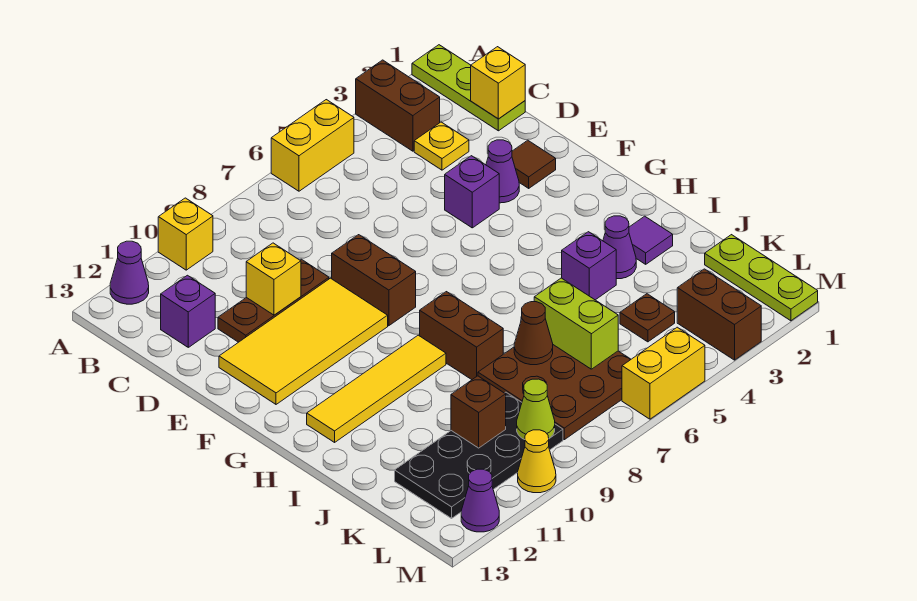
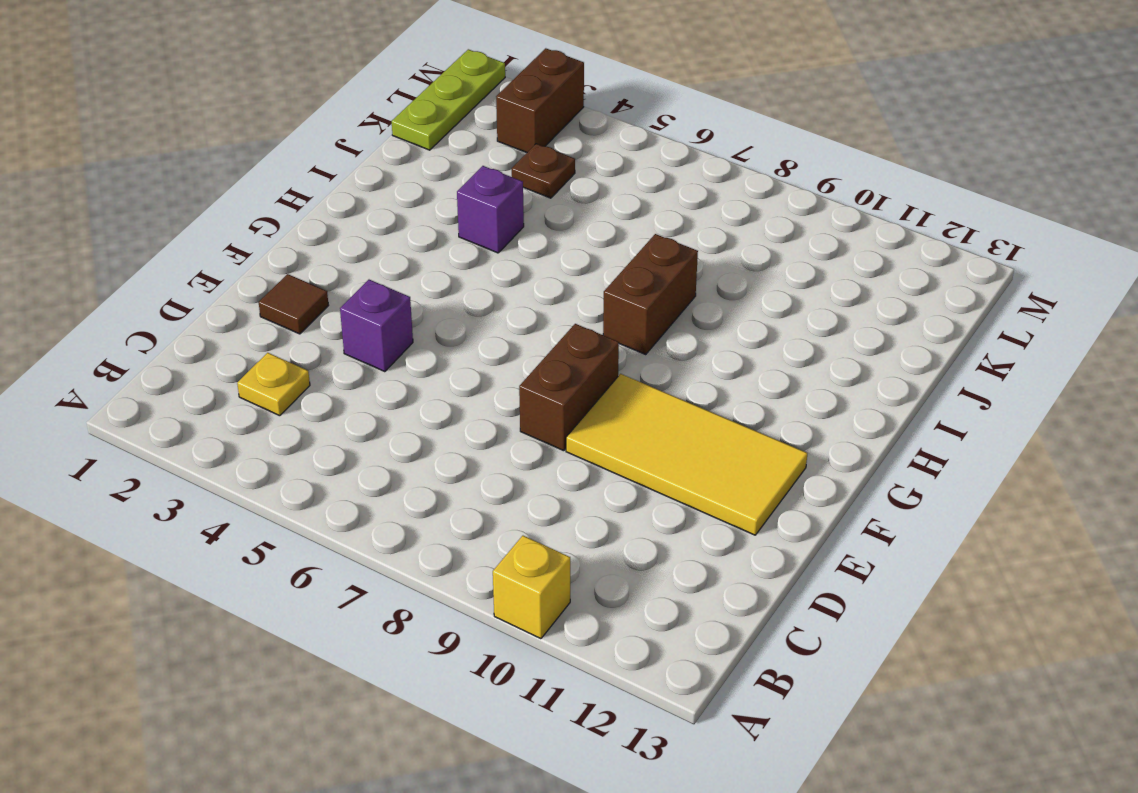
none -> lime plate A1:C1 level 1
none -> brown brick A3:B3 level 1
none -> yellow brick A5:A6 level 1
none -> purple cone A12 level 1

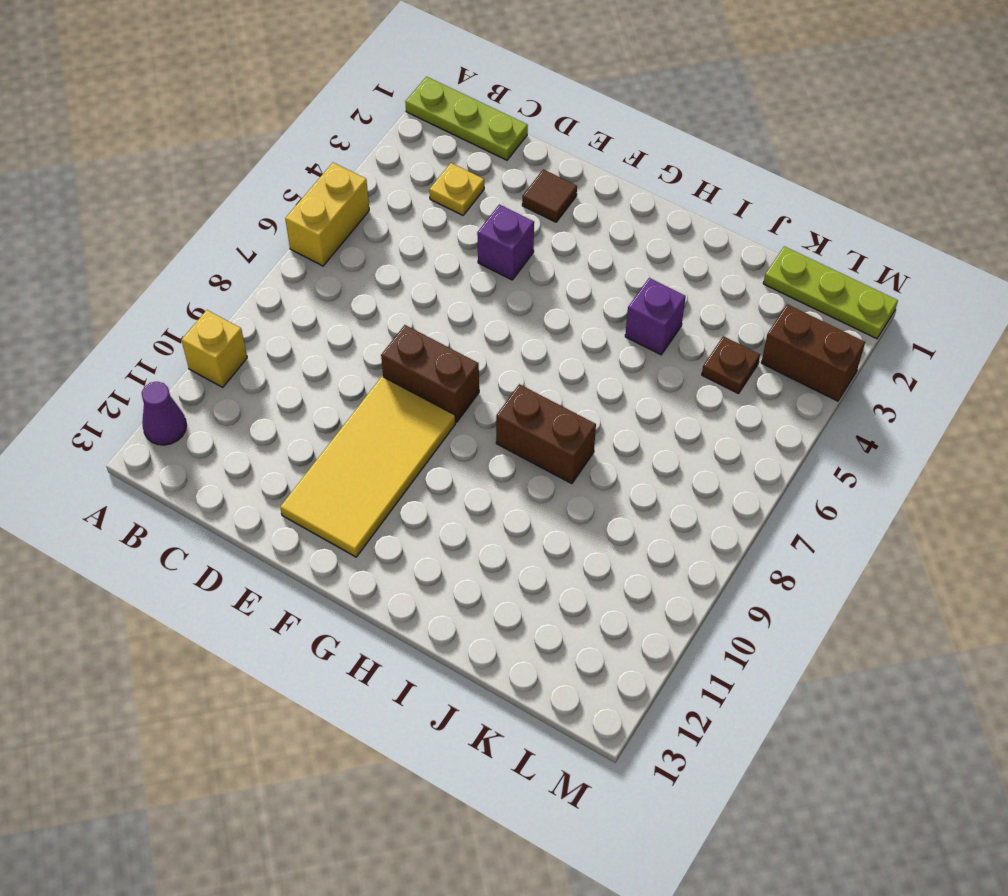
none -> brown brick A3:B3 level 1
none -> purple brick C12 level 1
none -> brown plate D9:D11 level 1
none -> purple cone E3 level 1

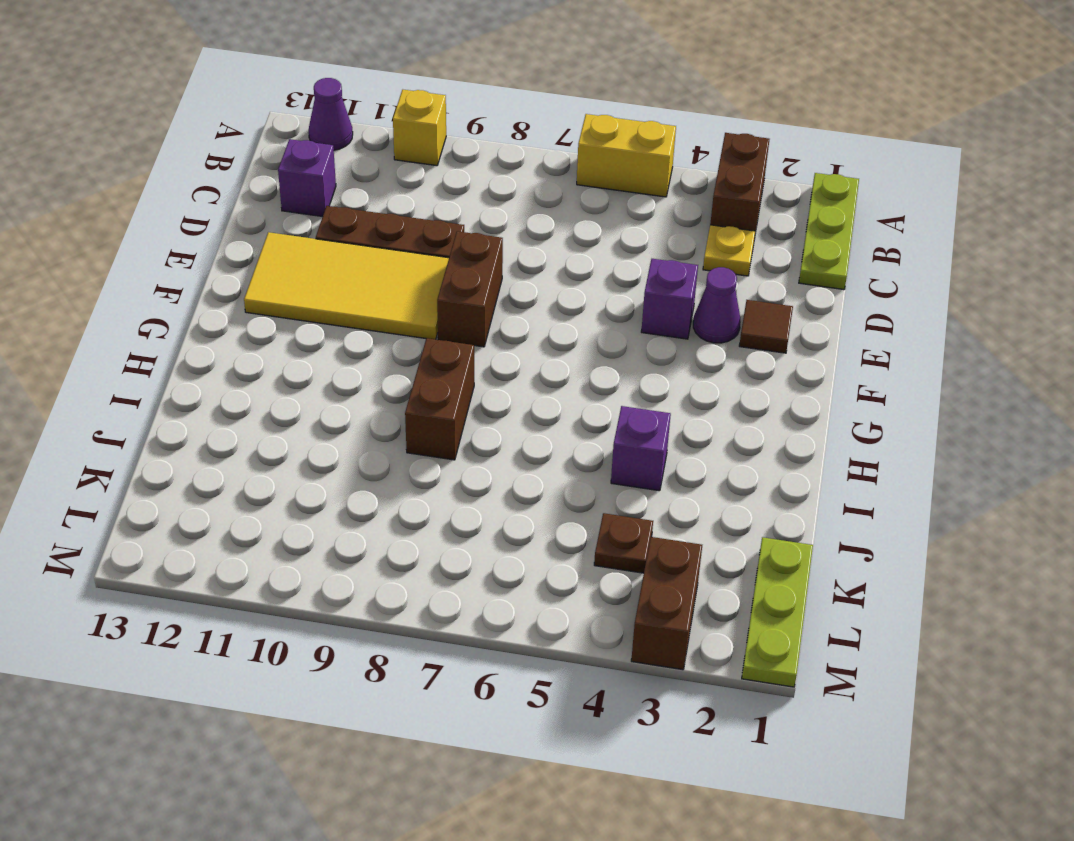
none -> yellow tile H9:H12 level 1
none -> purple tile I2 level 1
none -> purple cone I3 level 1
none -> brown plate J6:L8 level 1

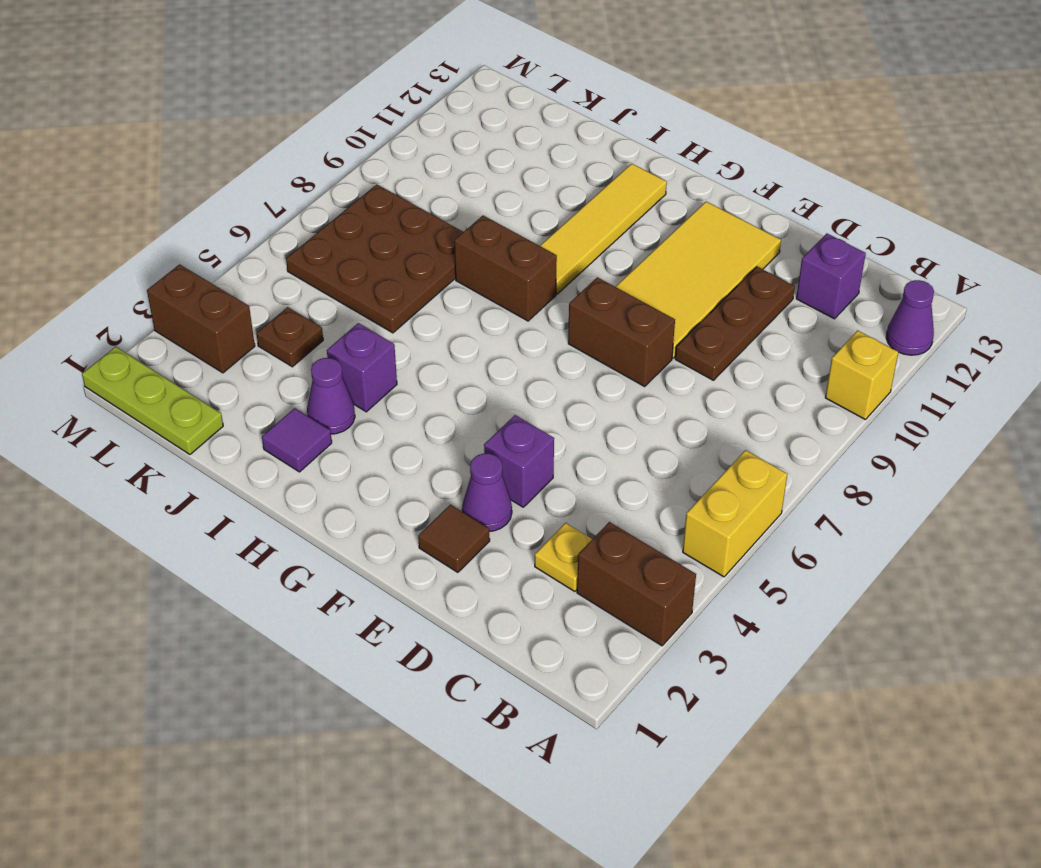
none -> lime plate A1:C1 level 1
none -> black plate K9:L12 level 1
none -> yellow brick M5:M6 level 1
none -> yellow cone M10 level 1

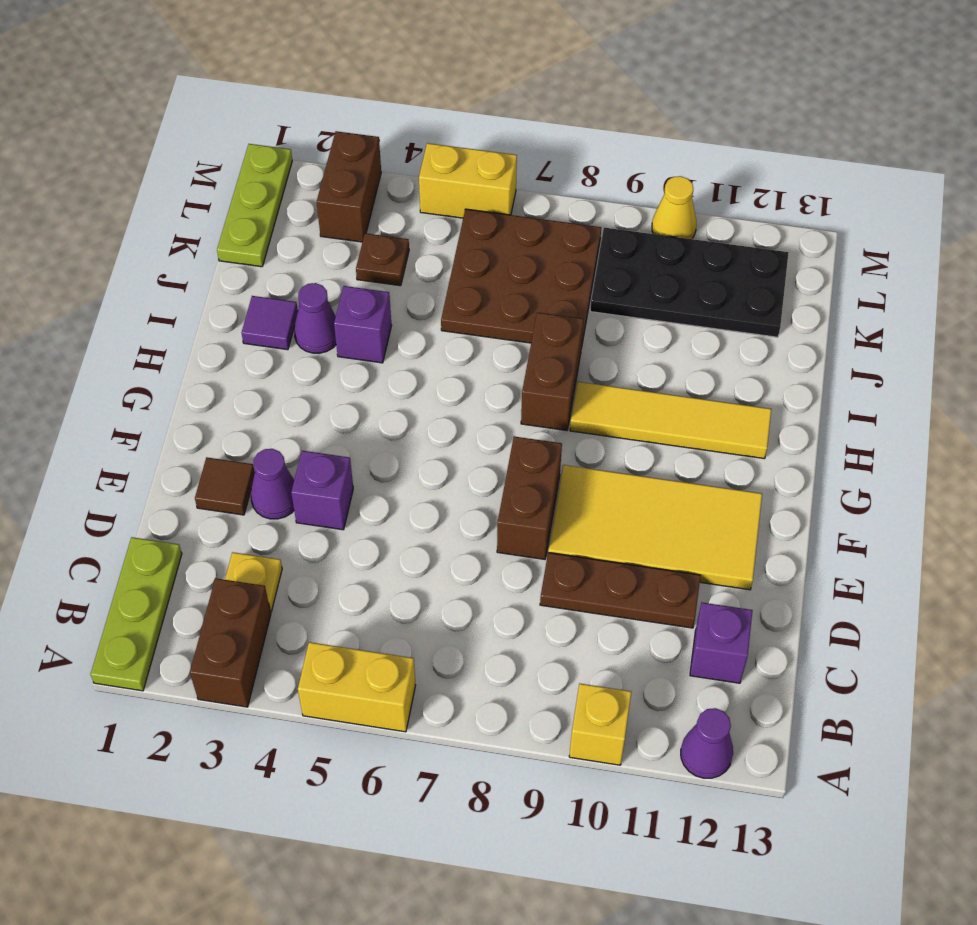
none -> purple cone M12 level 1
none -> yellow brick C1 level 2
none -> yellow brick D10 level 2
none -> lime brick J6:K6 level 2

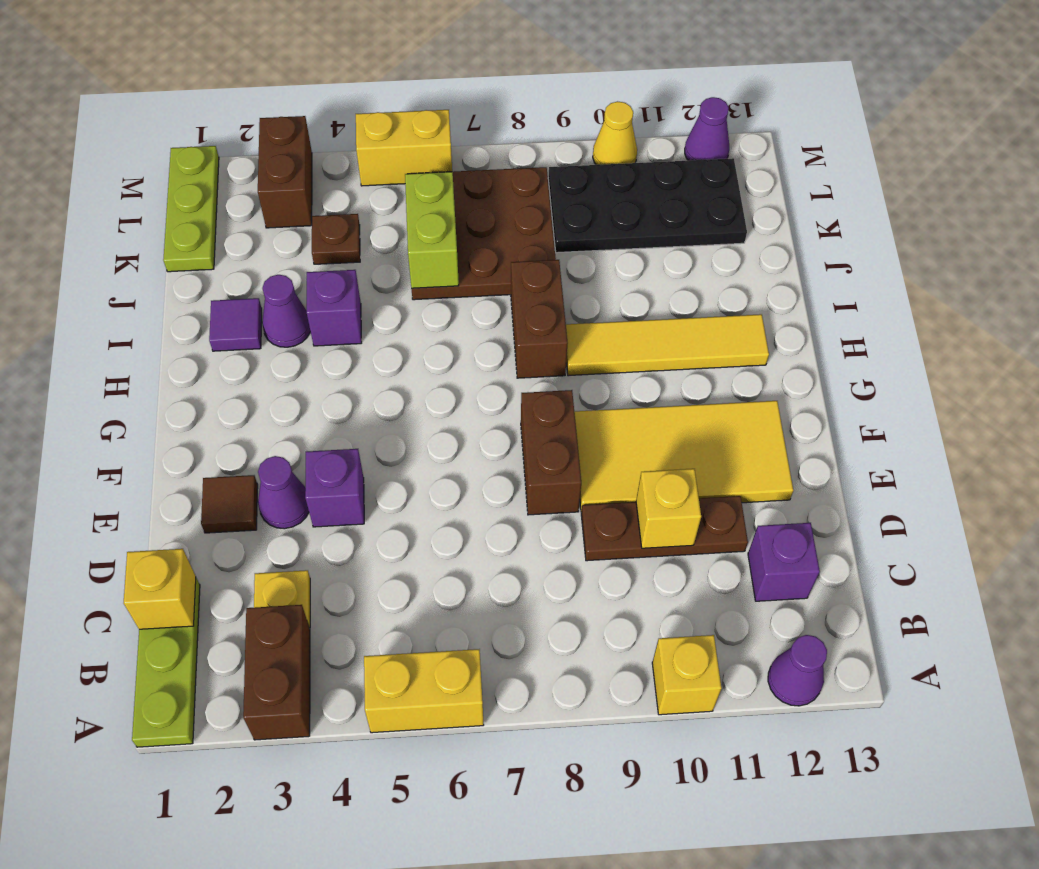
none -> brown cone J7 level 2
none -> brown brick K10 level 2
none -> lime cone L9 level 2

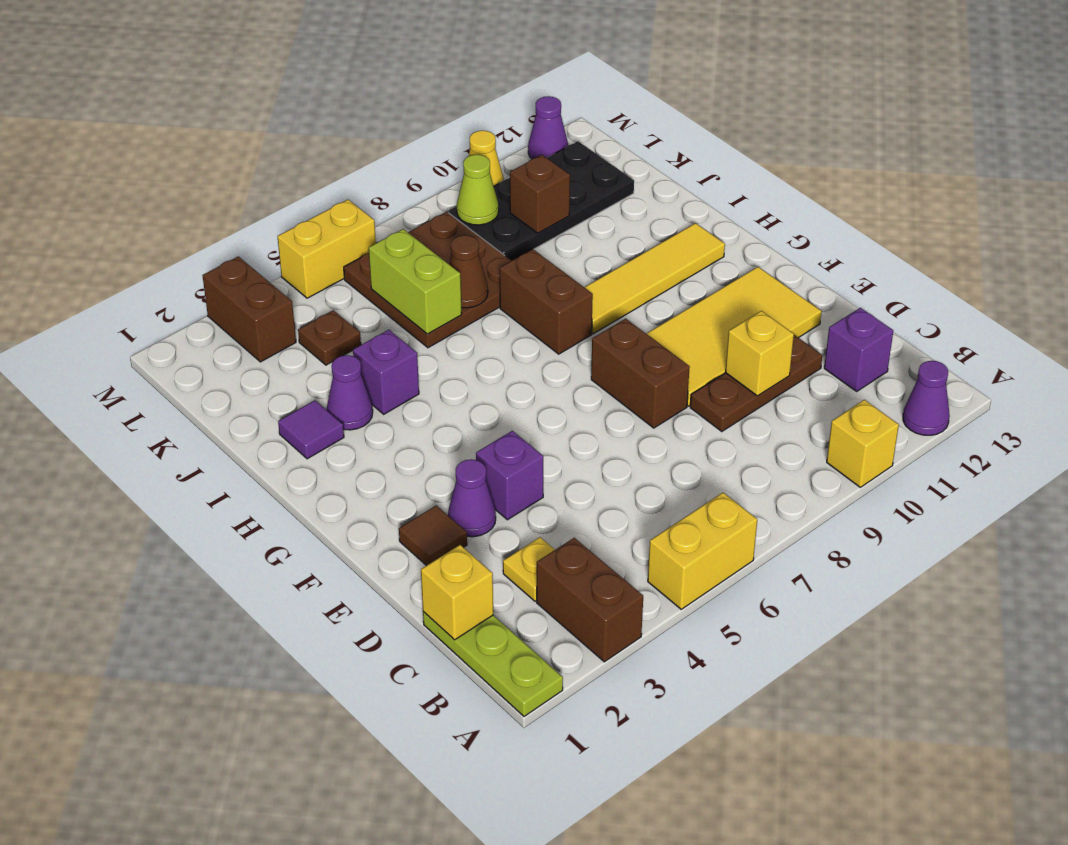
none -> lime plate K1:M1 level 1

